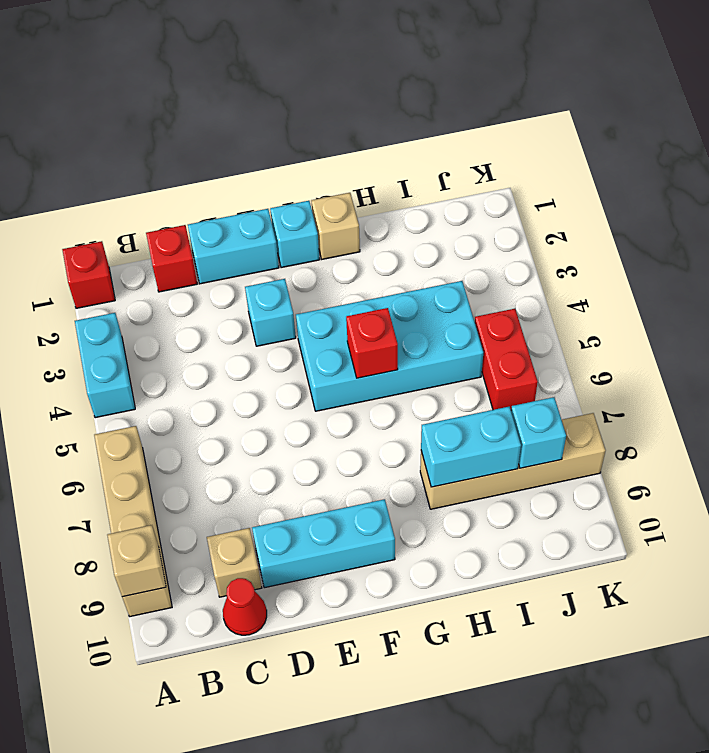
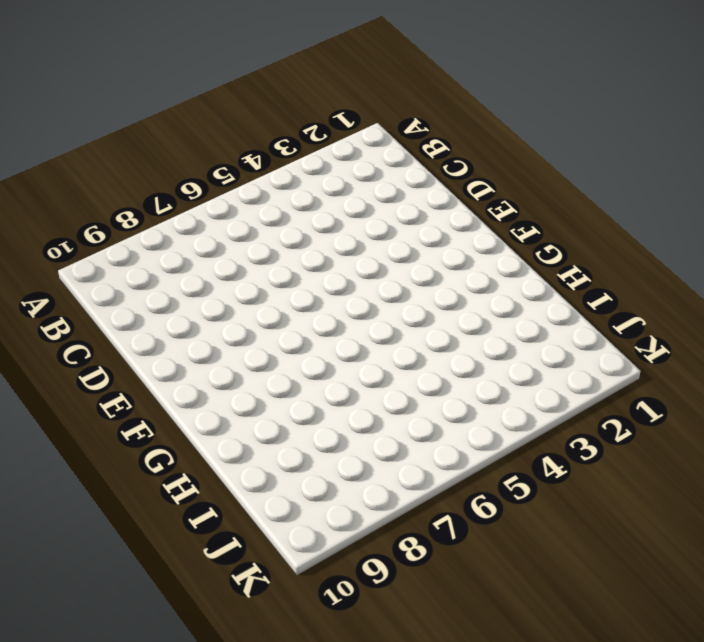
none -> red brick A1 level 1
none -> cyan brick A3:A4 level 1
none -> tan brick A6:A9 level 1

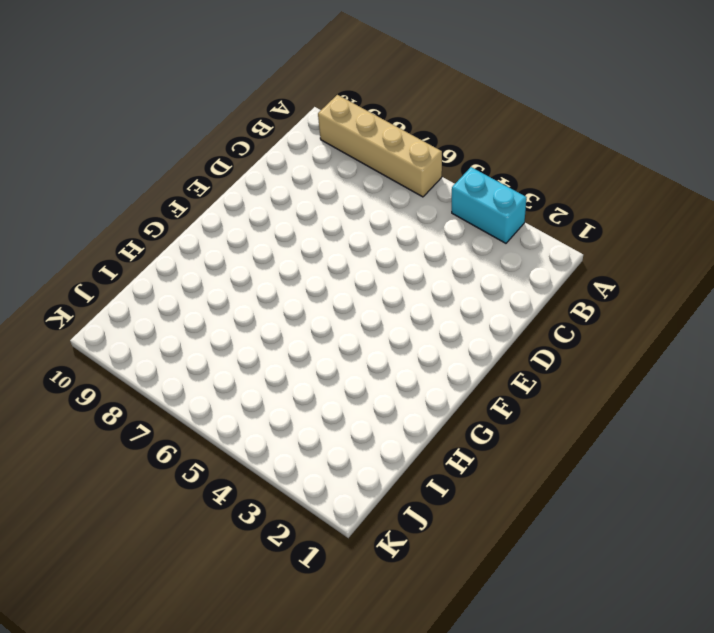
none -> red brick A1 level 1
none -> red brick C1 level 1
none -> tan brick C9 level 1

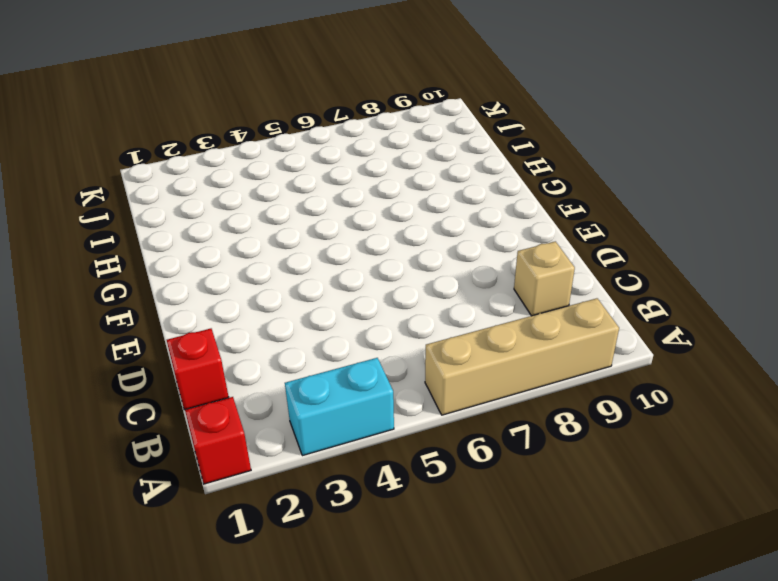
none -> red cone C10 level 1
none -> cyan brick D1:E1 level 1
none -> cyan brick D9:F9 level 1

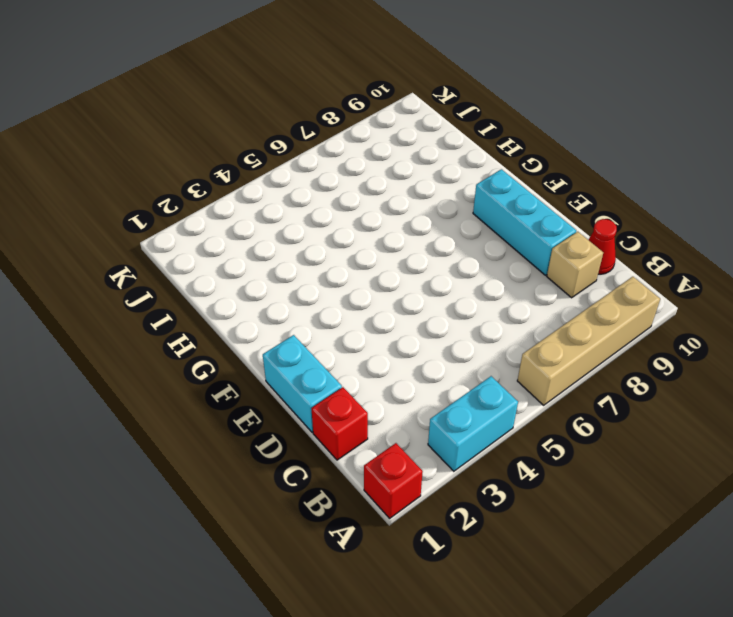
none -> cyan brick E3 level 1
none -> cyan brick F1 level 1
none -> cyan brick F4:I5 level 1

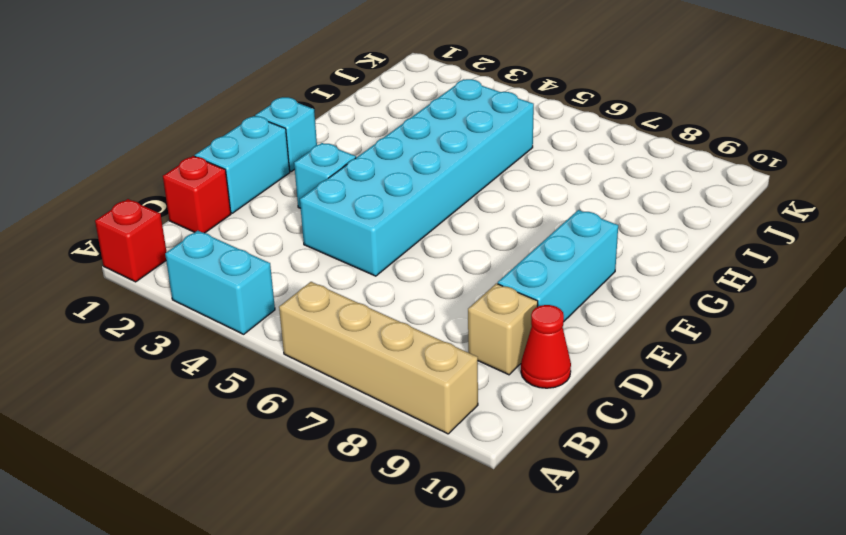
cyan brick D4:I5 level 1 -> cyan brick F4:I5 level 1
none -> tan brick G1 level 1
none -> tan brick H8:K8 level 1
none -> red brick J5:J6 level 1

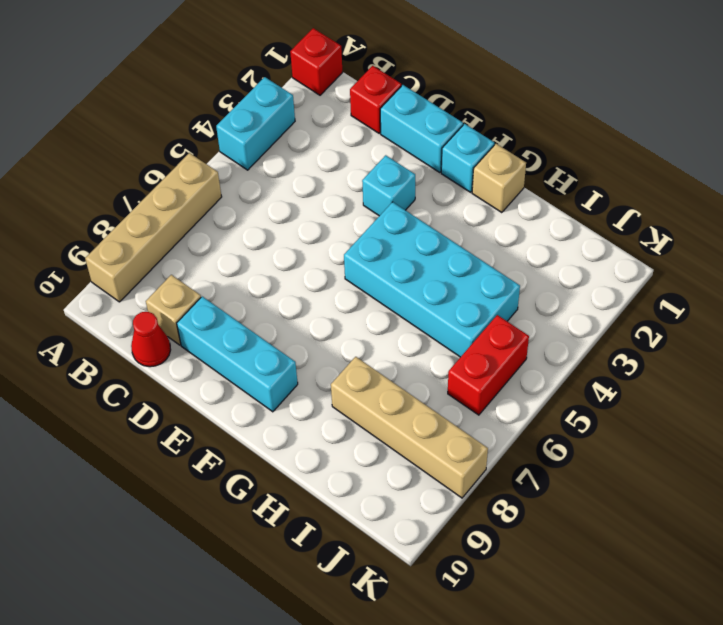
none -> tan brick A9 level 2
none -> red brick G5 level 2
none -> cyan brick H8:I8 level 2

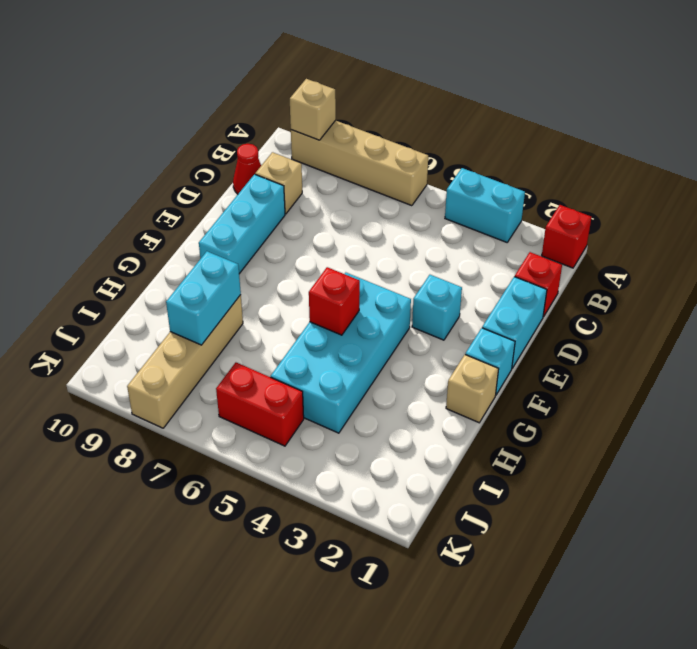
none -> cyan brick J8 level 2

